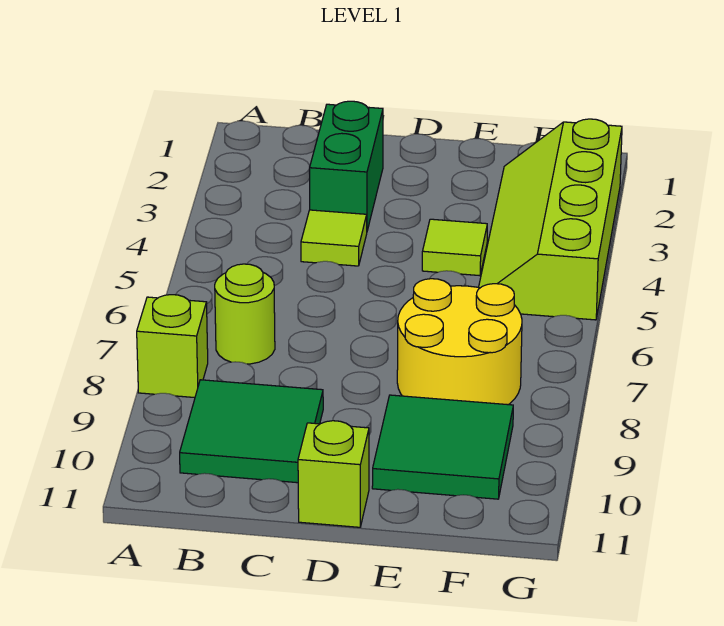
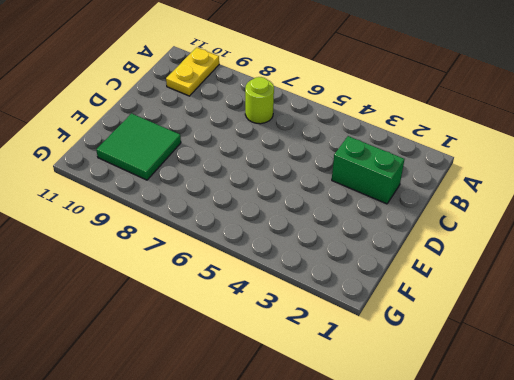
yellow plate A10:B10 level 1 -> green tile B9:C10 level 1
none -> lime brick A8 level 1
none -> lime tile C4 level 1

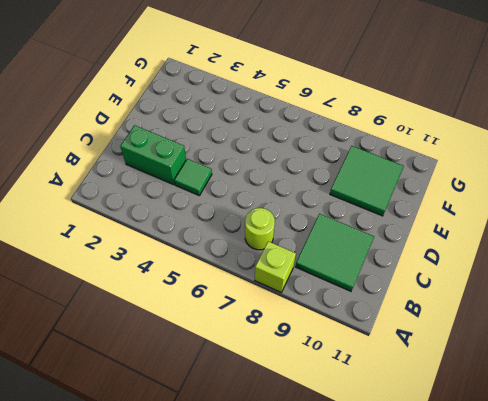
green tile C4 level 1 -> lime tile C4 level 1
none -> lime brick D11 level 1
none -> lime tile E4 level 1

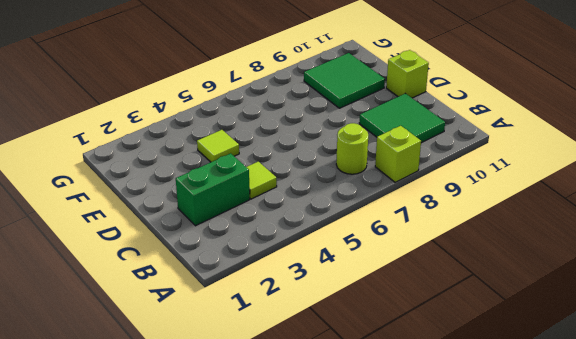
none -> yellow round brick E7:F8 level 1
none -> lime slope F2:G5 level 1 top G

